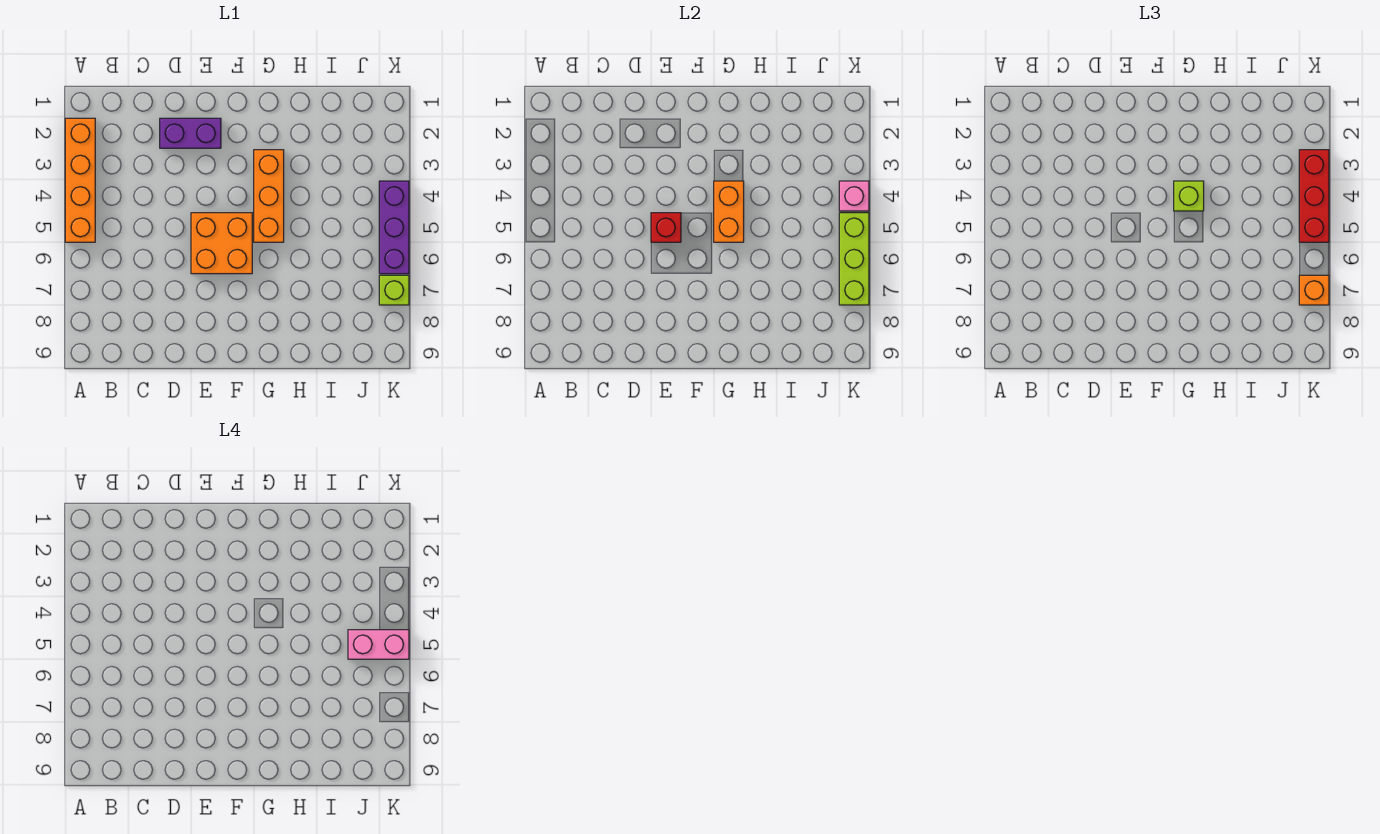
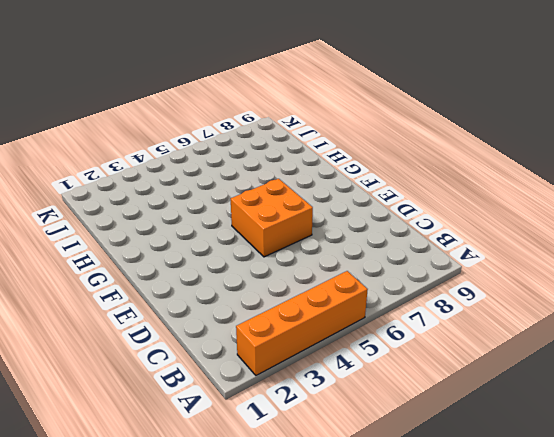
none -> purple brick D2:E2 level 1
none -> orange brick G3:G5 level 1
none -> purple brick K4:K6 level 1

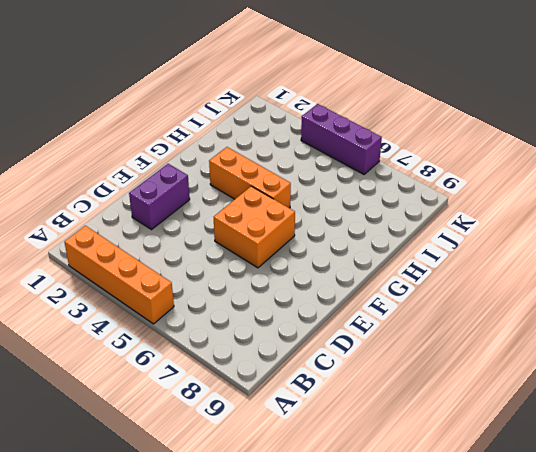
none -> lime brick K7 level 1
none -> red brick E5 level 2
none -> orange brick G4:G5 level 2

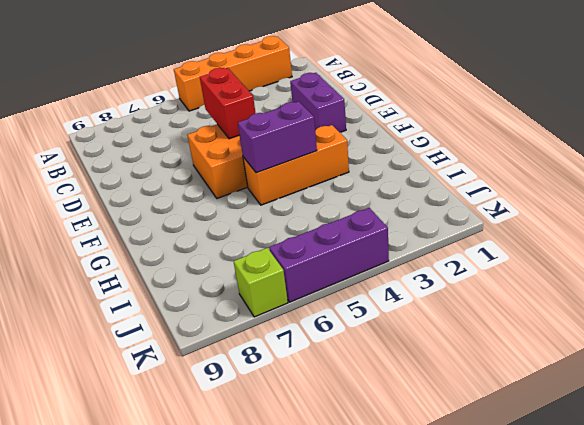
red brick D5:E5 level 2 -> red brick E5 level 2
purple brick G4:G5 level 2 -> orange brick G4:G5 level 2
none -> pink brick K4 level 2
none -> lime brick K5:K7 level 2
none -> lime brick G4 level 3

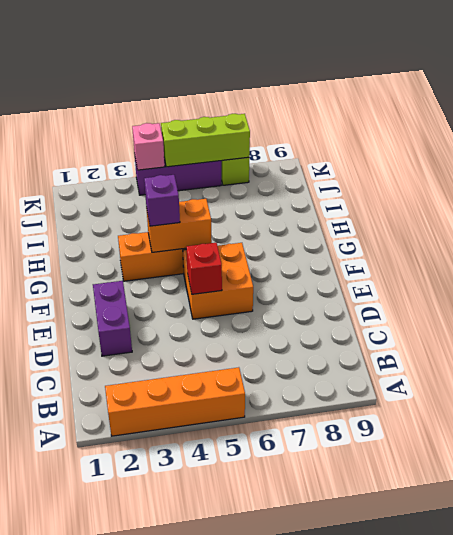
purple brick G4 level 3 -> lime brick G4 level 3
none -> red brick K3:K5 level 3
none -> orange brick K7 level 3
none -> pink brick J5:K5 level 4

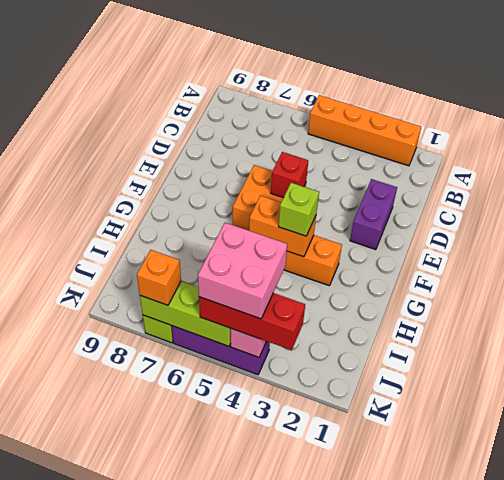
pink brick J4:K5 level 4 -> pink brick J5:K5 level 4

